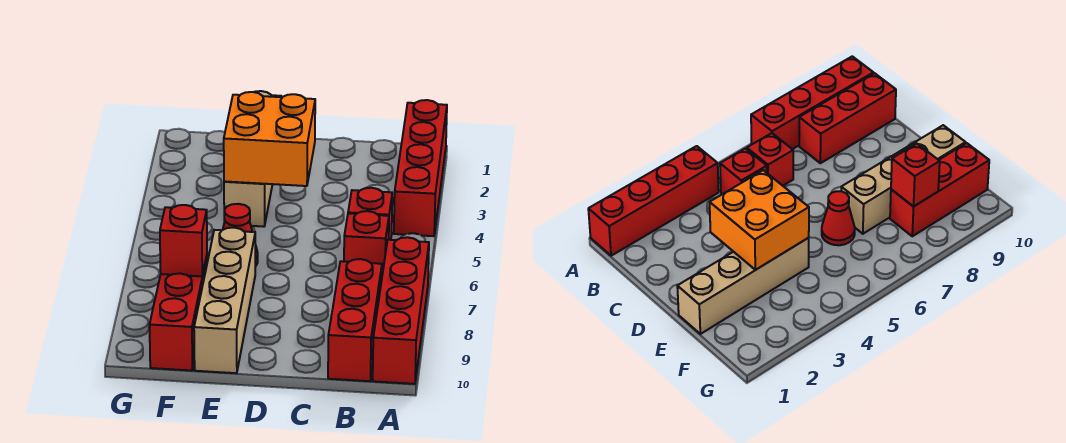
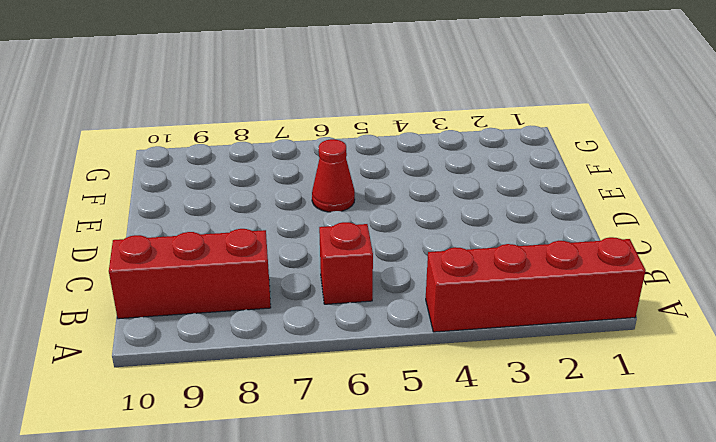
none -> red brick A7:A10 level 1
none -> red brick B5 level 1

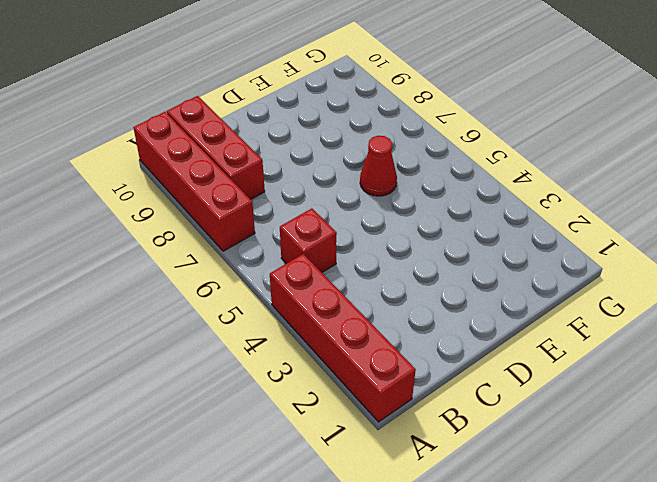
none -> red brick B6 level 1
none -> tan brick E1:E4 level 1

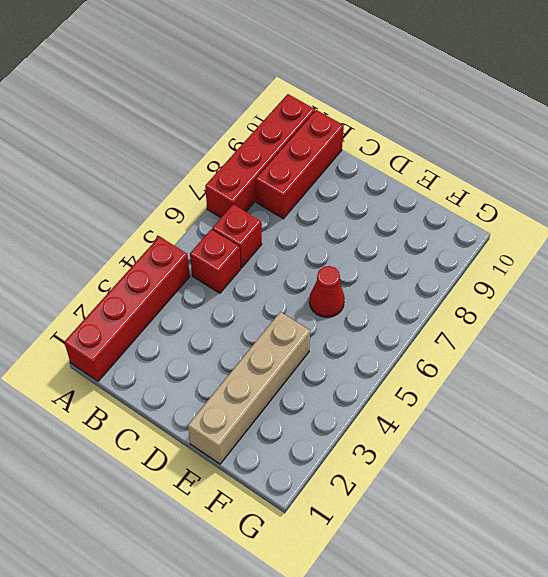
none -> tan brick E7:E10 level 1
none -> red brick F8:F10 level 1

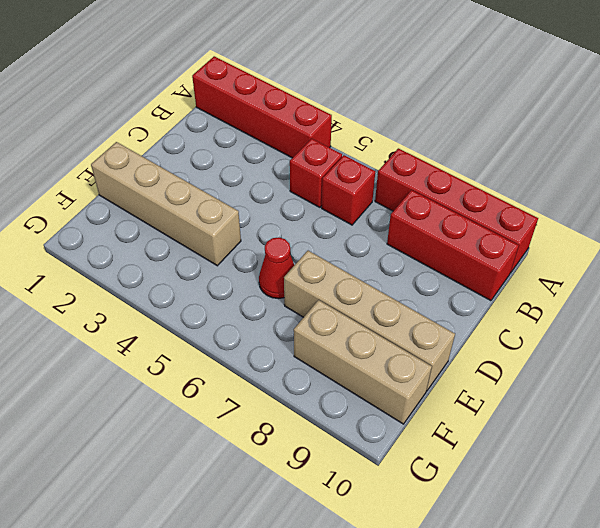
tan brick F8:F10 level 1 -> red brick F8:F10 level 1
none -> orange brick D3:E4 level 2
none -> red brick F8 level 2

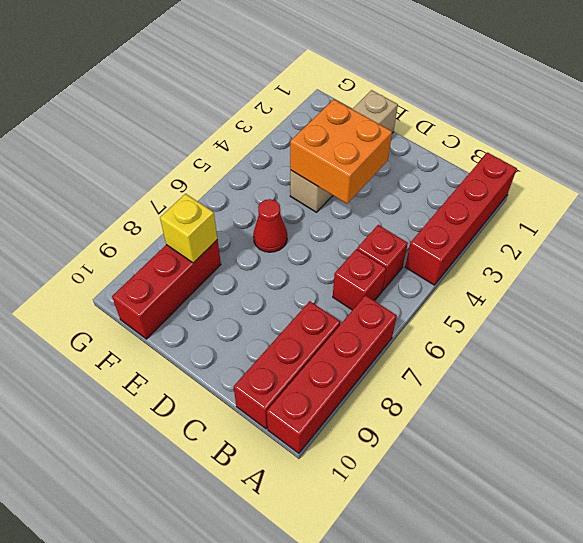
yellow brick F8 level 2 -> red brick F8 level 2
none -> tan brick E7:E10 level 1

